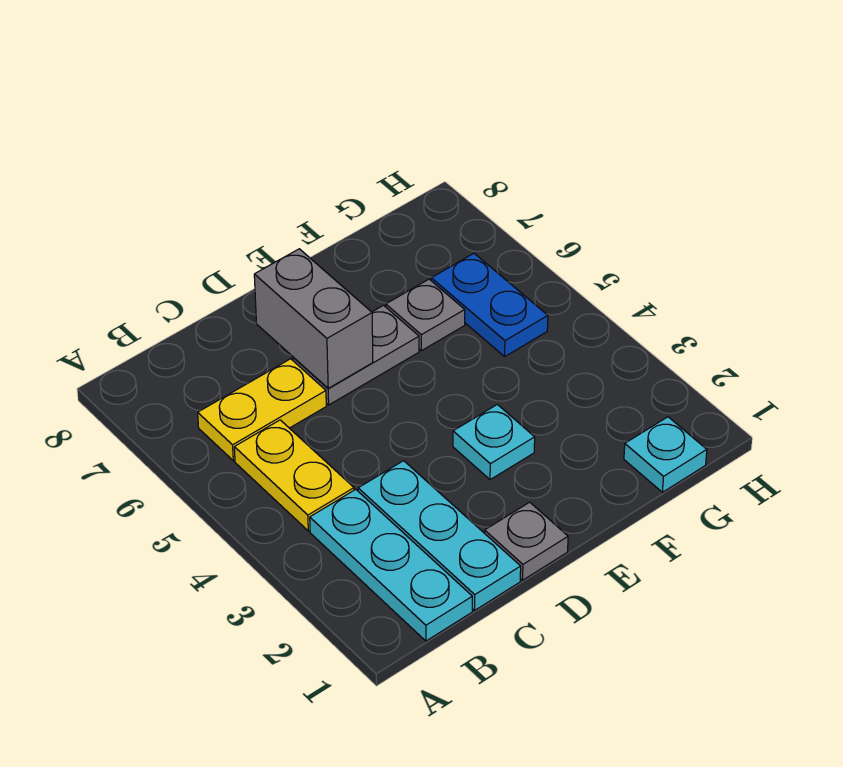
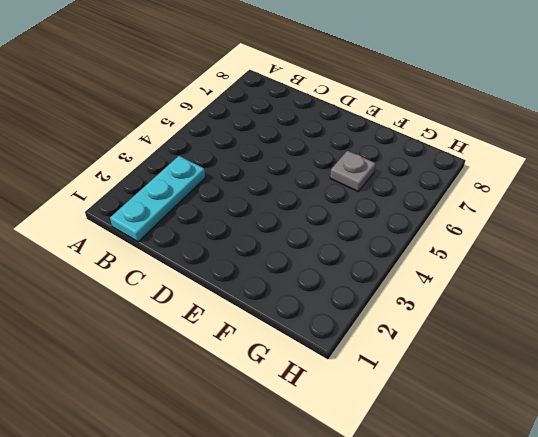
none -> yellow plate B4:B5 level 1
none -> yellow plate B6:C6 level 1

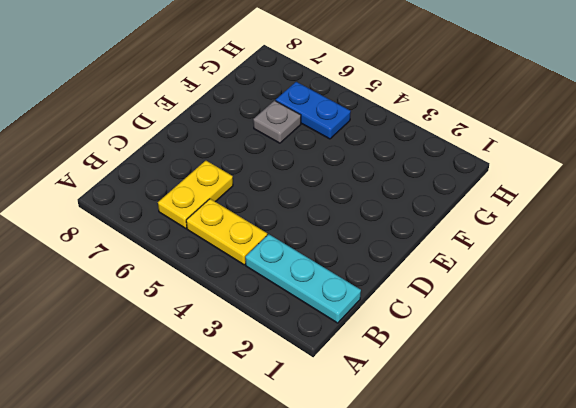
none -> cyan plate C1:C3 level 1
none -> grey plate D1 level 1

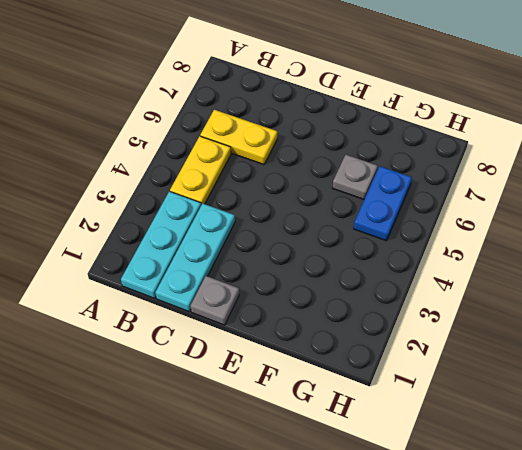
none -> grey plate D6:E6 level 1
none -> cyan plate E3 level 1

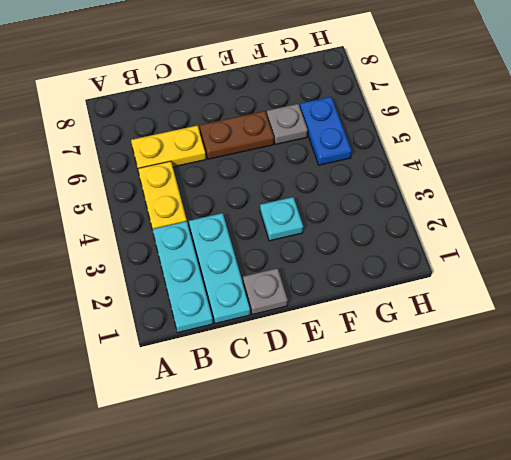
brown plate D6:E6 level 1 -> grey plate D6:E6 level 1
none -> cyan plate G1 level 1
none -> grey brick D6:D7 level 2

